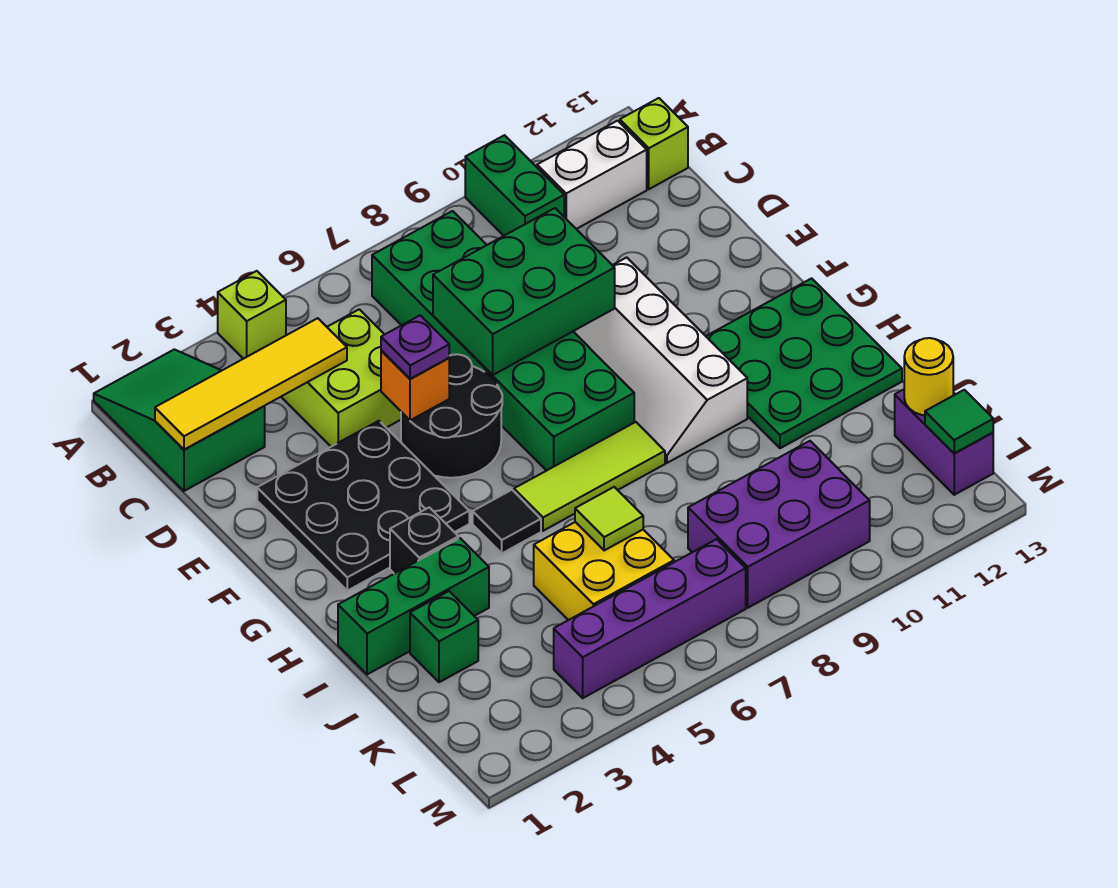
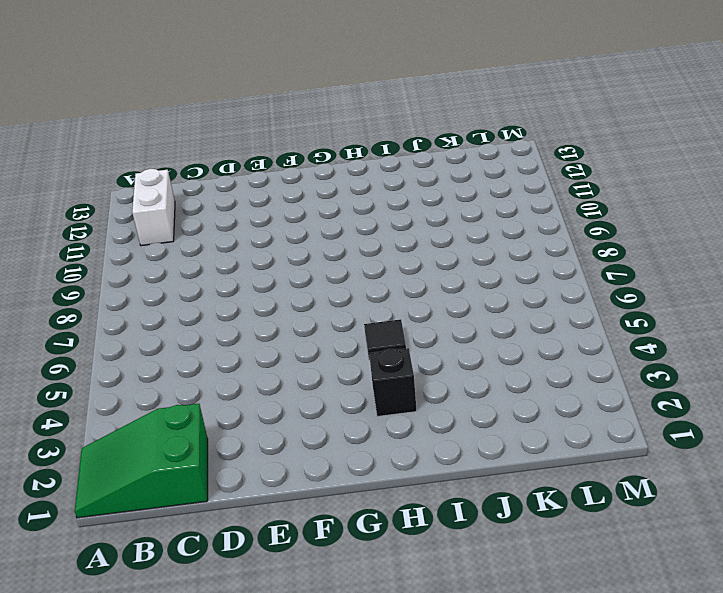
none -> lime brick A4 level 1
none -> green brick A10:B10 level 1
none -> green brick B7:G8 level 1

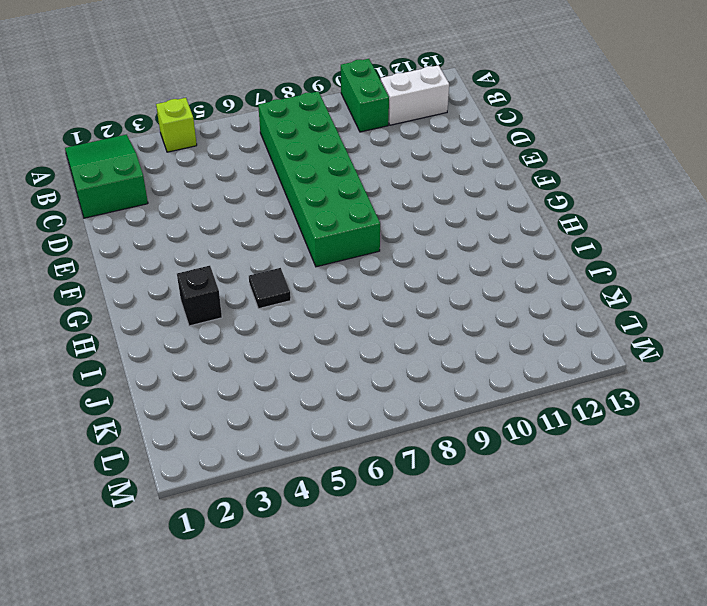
none -> lime brick B13 level 1
none -> lime brick C4:D5 level 1
none -> black plate E2:G4 level 1

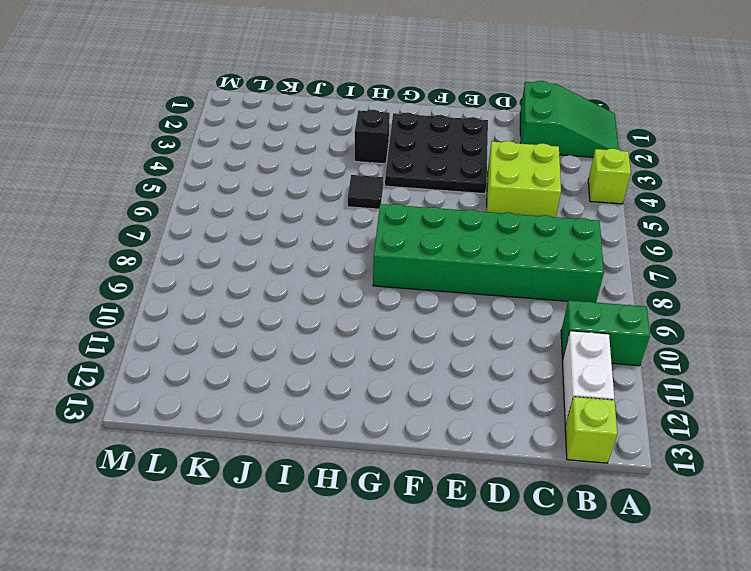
none -> black round brick E5:F6 level 1
none -> white slope E9:H10 level 1 top 10
none -> green plate G11:I13 level 1

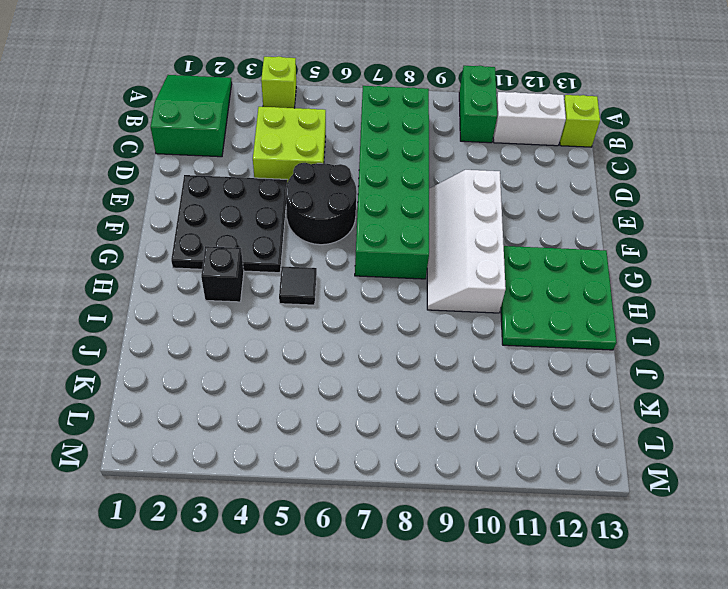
none -> lime tile H6:H8 level 1
none -> green brick I1:I3 level 1
none -> green brick J2 level 1

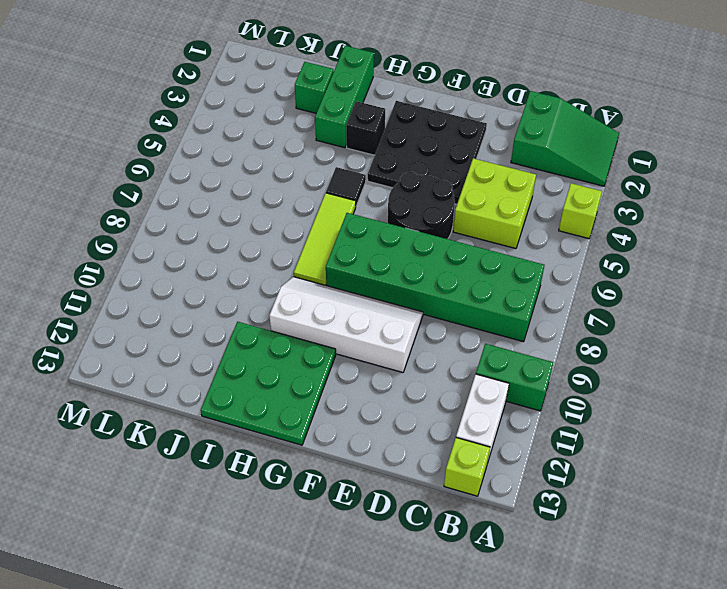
none -> yellow brick J5:K6 level 1
none -> purple brick K8:L10 level 1
none -> purple brick K13:L13 level 1

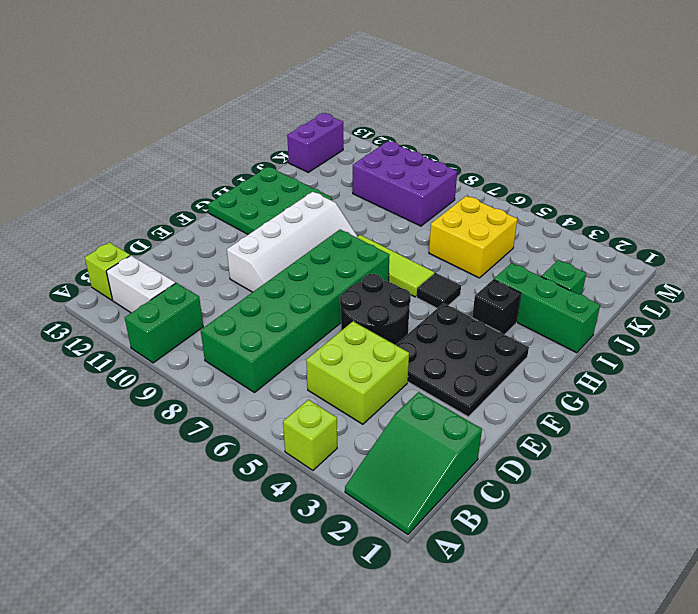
none -> purple brick L4:L7 level 1
none -> yellow tile C1:C4 level 2
none -> green brick D7:E9 level 2

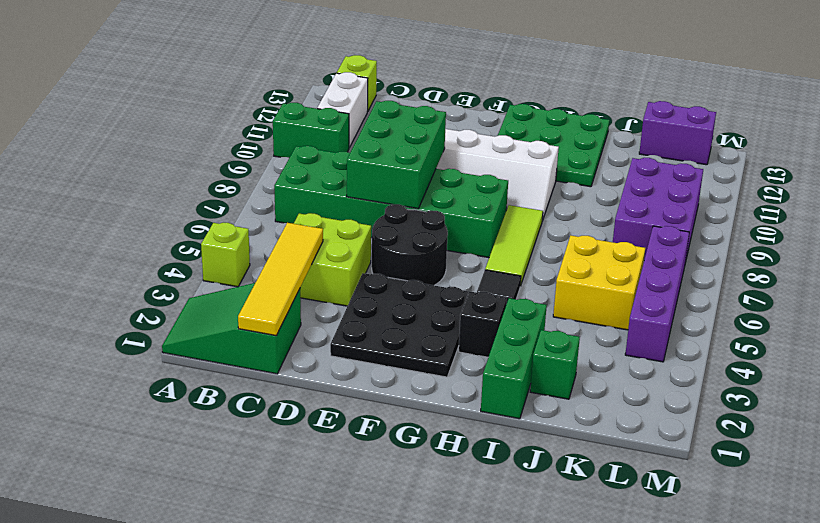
none -> orange brick E5 level 2
none -> lime tile J6 level 2
none -> yellow round brick K13 level 2

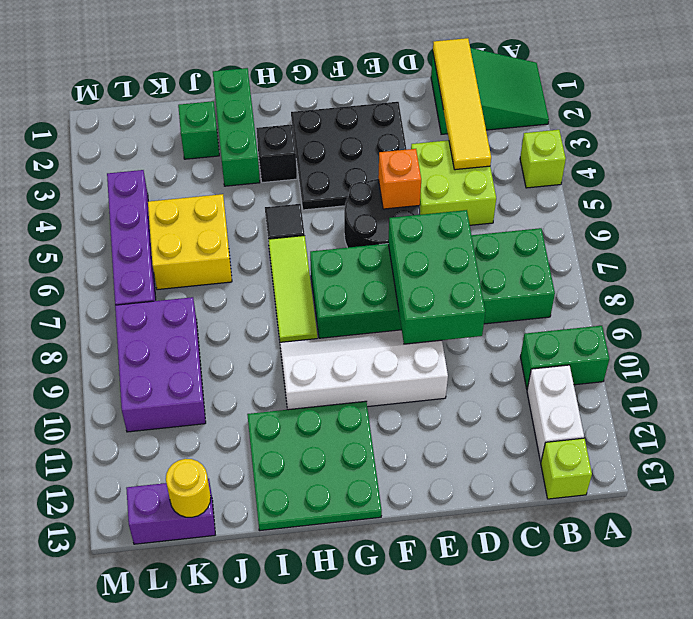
none -> lime tile J6 level 2
none -> green tile L13 level 2
none -> purple plate E5 level 3

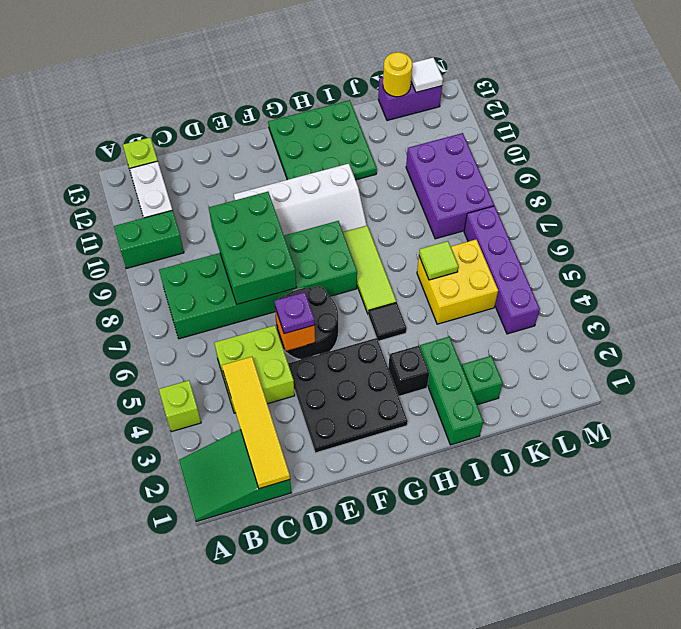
white tile L13 level 2 -> green tile L13 level 2

